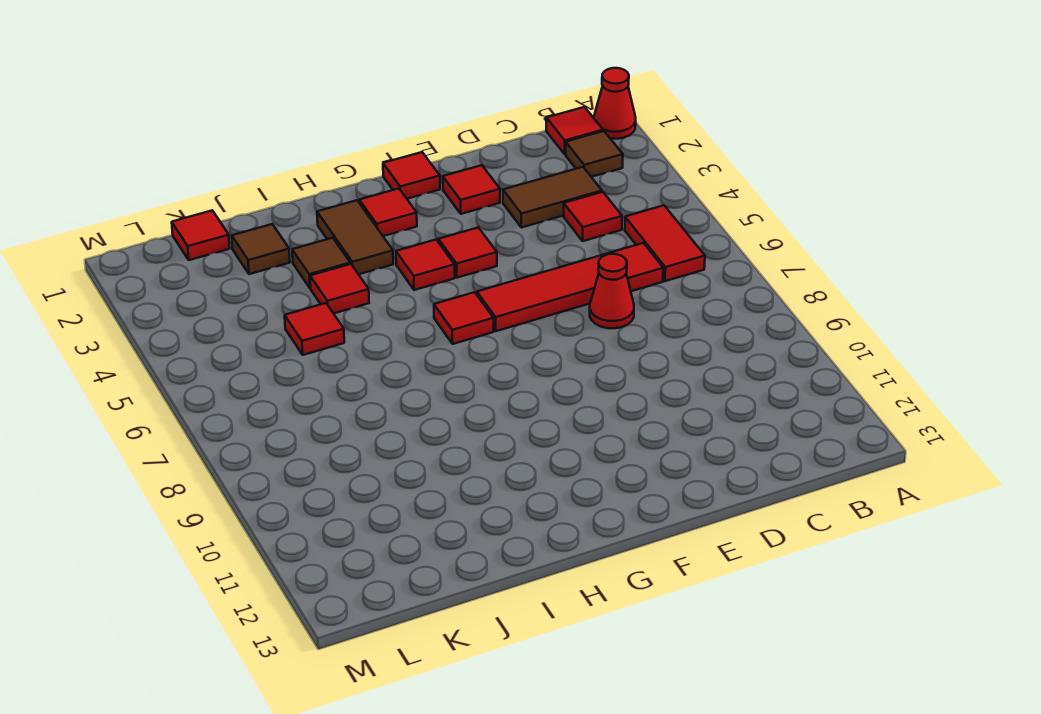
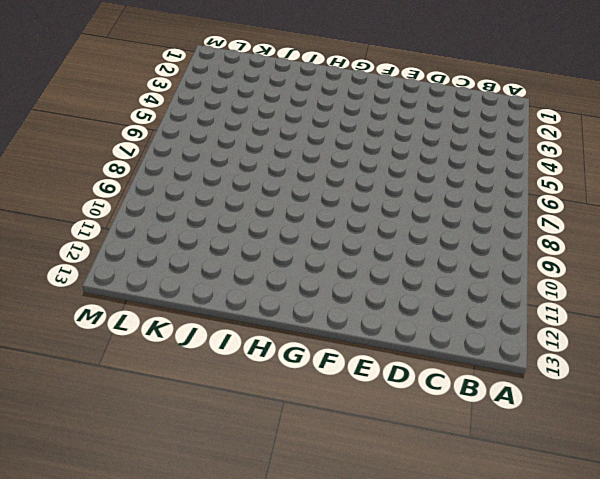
none -> red cone A1 level 1
none -> red tile B1 level 1
none -> brown tile B2 level 1

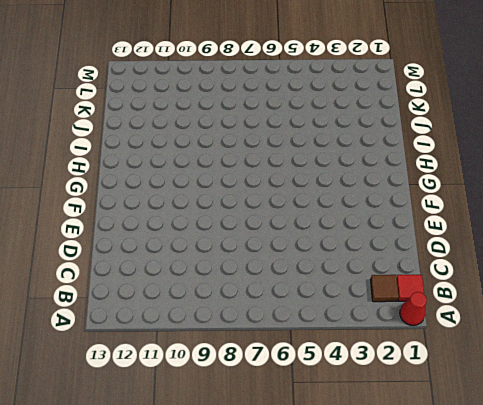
none -> red tile B5:B6 level 1
none -> brown tile C3:D3 level 1
none -> red tile C4 level 1

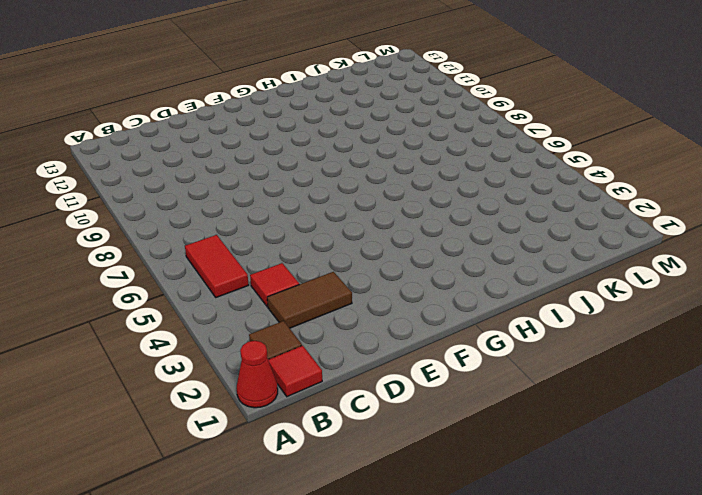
none -> red tile C6 level 1
none -> red tile D6:F6 level 1
none -> red cone D7 level 1

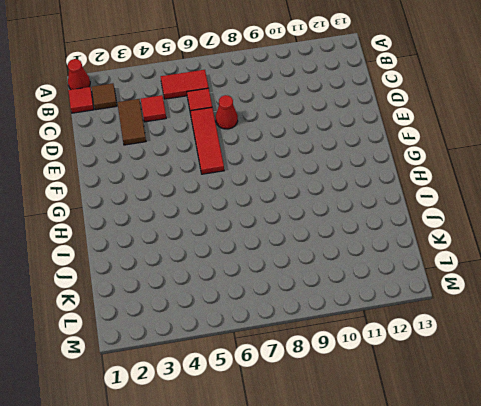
none -> red tile E2 level 1
none -> red tile F1 level 1
none -> red tile F4 level 1

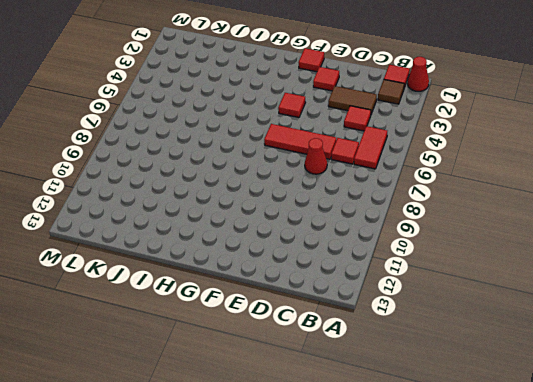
none -> red tile G2 level 1
none -> red tile G4 level 1
none -> red tile G6 level 1

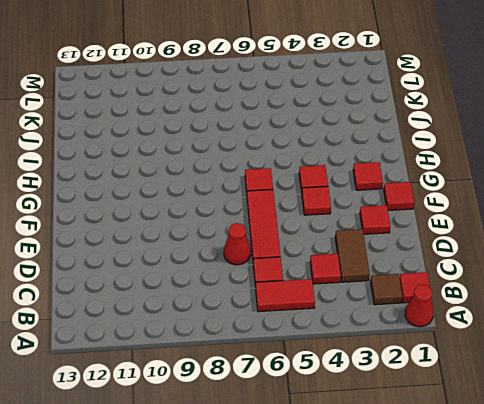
none -> brown tile H2:H3 level 1
none -> brown tile I3 level 1
none -> red tile I4 level 1

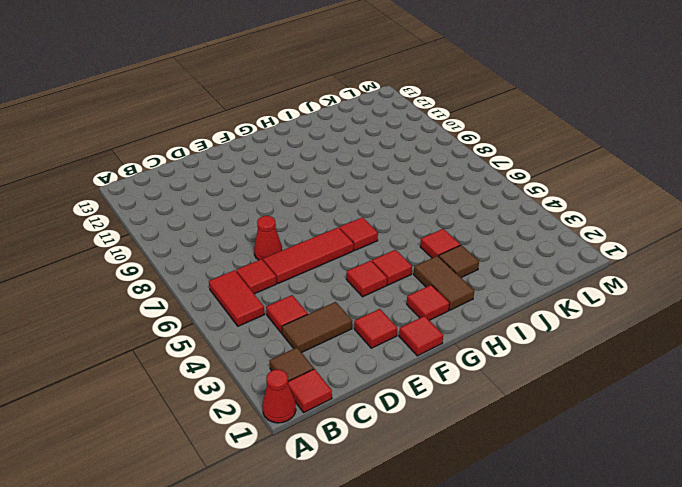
none -> brown tile J2 level 1
none -> red tile J5 level 1
none -> red tile K1 level 1

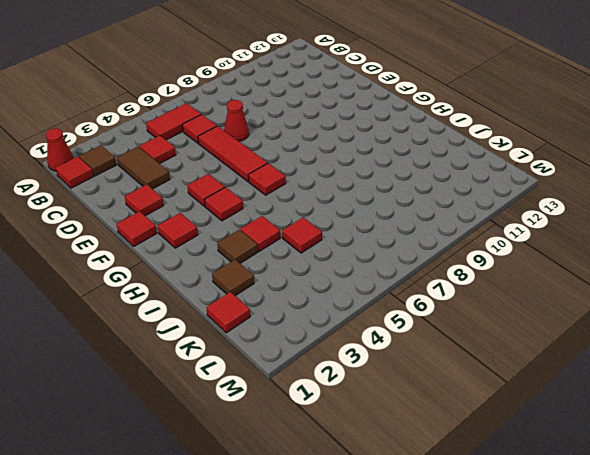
none -> brown tile H2:H3 level 1

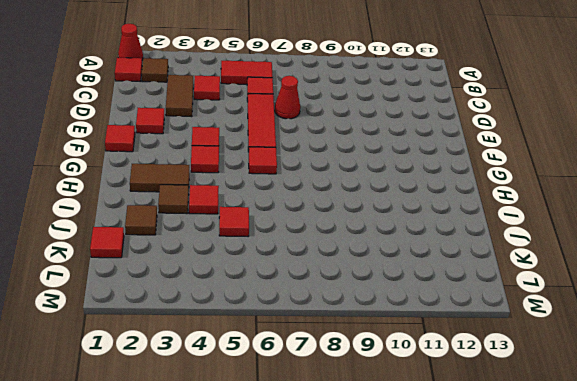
none -> red tile G2 level 1

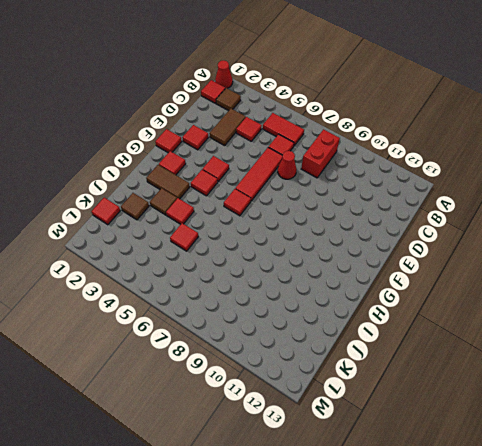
red brick B8:C8 level 1 -> none

